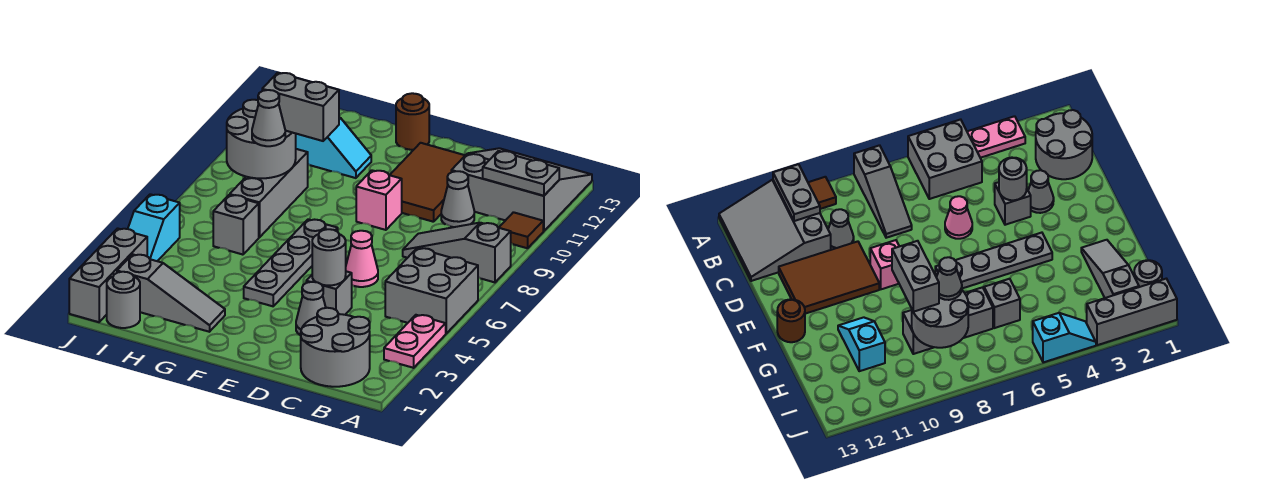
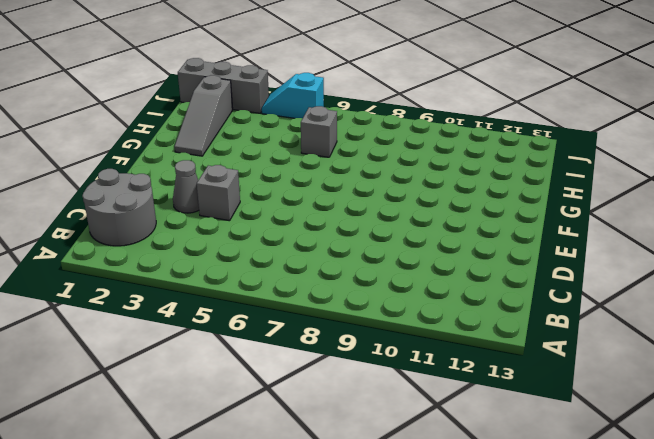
none -> pink plate A3:A4 level 1
none -> grey brick A5:B6 level 1
none -> grey slope A8:C8 level 1 top A

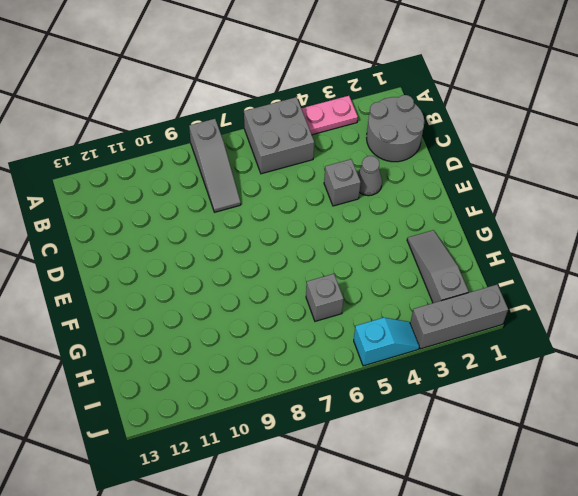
none -> brown tile A10 level 1
none -> grey slope A11:C13 level 1 top 11
none -> grey cone C10 level 1

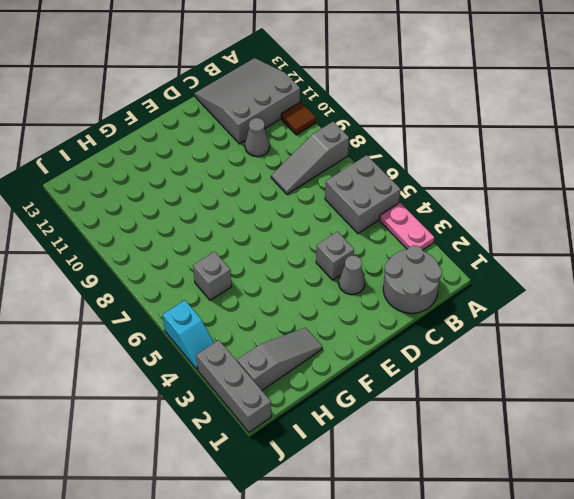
none -> pink cone D6 level 1
none -> brown tile D10:E12 level 1
none -> pink brick E9 level 1

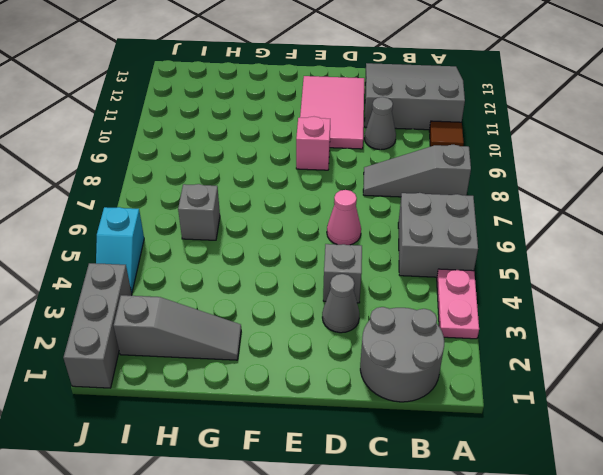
pink tile D10:E12 level 1 -> brown tile D10:E12 level 1
none -> grey plate F4:F7 level 1
none -> brown round brick F13 level 1
none -> cyan slope G11:H11 level 1 top H

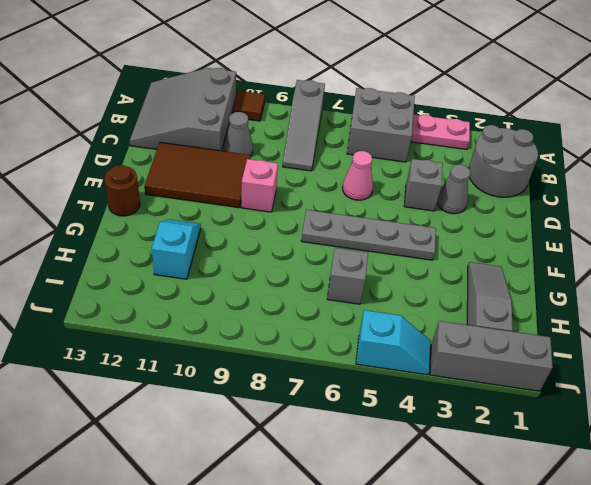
none -> grey brick H7:H9 level 1
none -> grey round brick I1 level 1
none -> grey plate A11:B11 level 2

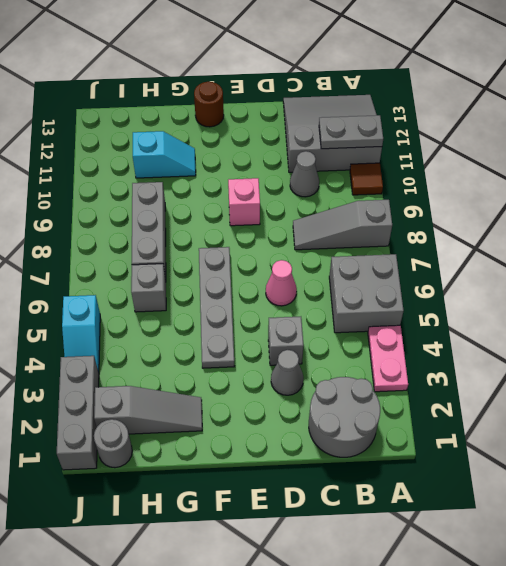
none -> brown tile D10:E12 level 1
none -> grey round brick D4 level 2
none -> grey round brick H8:I9 level 2

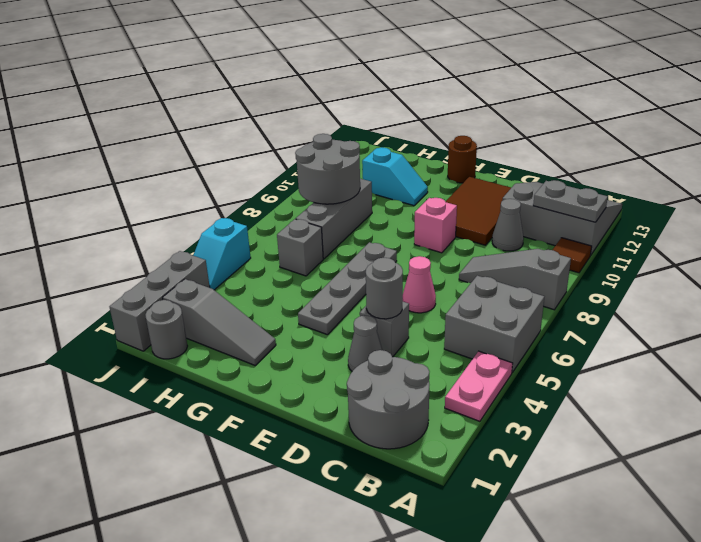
none -> grey brick G9:H9 level 3
none -> grey cone H8 level 3

